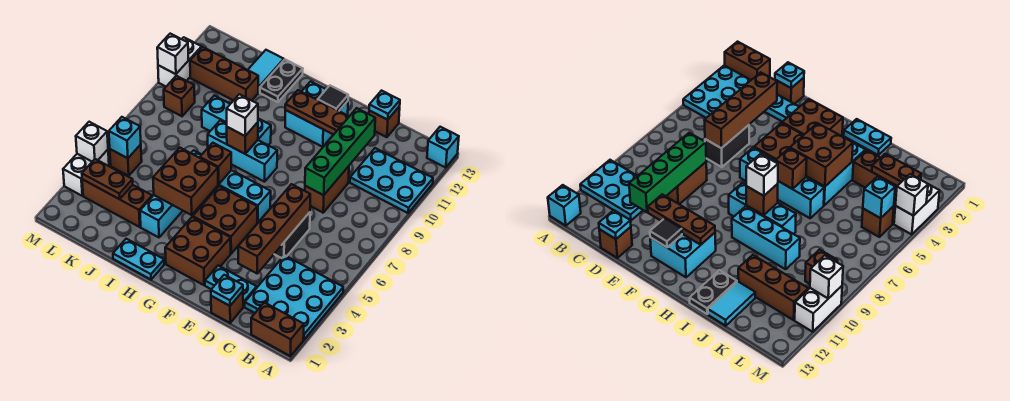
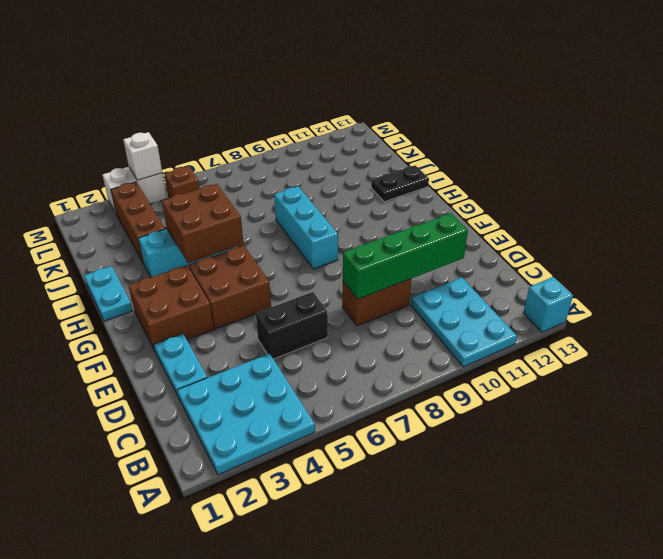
none -> brown brick A1:B1 level 1
none -> brown brick D1 level 1
none -> brown brick D13 level 1
none -> cyan brick F6:I6 level 1

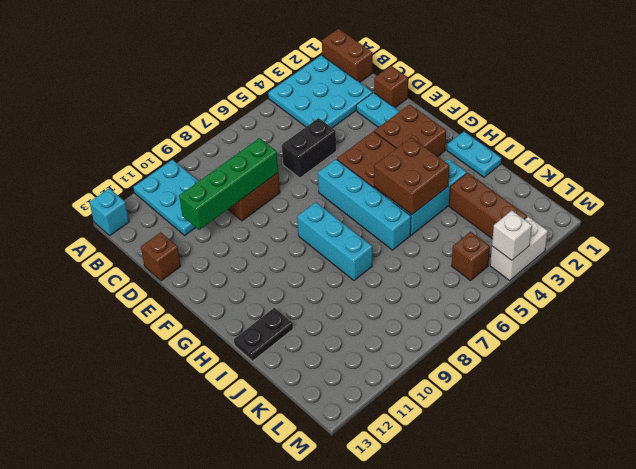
none -> cyan brick F11:G12 level 1
none -> cyan brick H9:J9 level 1
none -> brown brick J11:L11 level 1
none -> cyan tile J12:J13 level 1

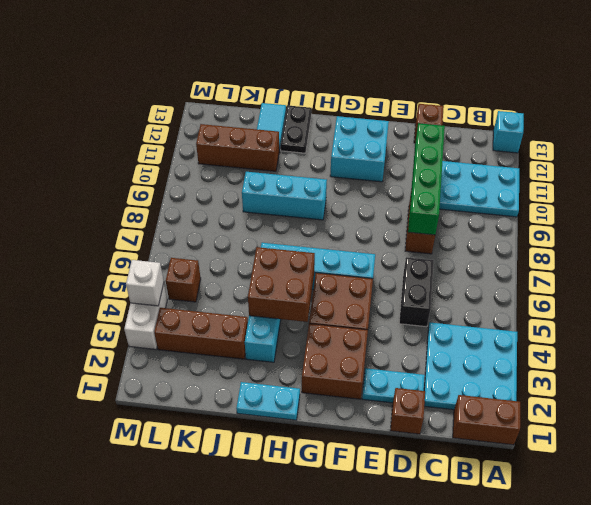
none -> cyan brick G8:I8 level 1
none -> brown brick L9 level 1
none -> white brick M10:M11 level 1
none -> cyan plate D1 level 2

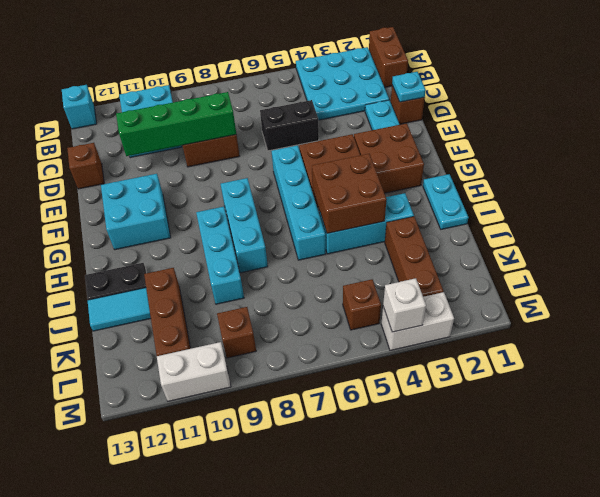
none -> brown brick D3:D6 level 2
none -> cyan plate D13 level 2
none -> brown plate E11:G11 level 2
none -> black tile F12 level 2

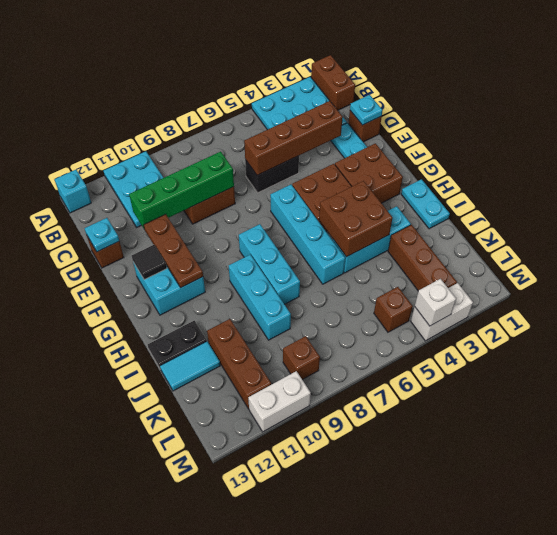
none -> brown brick H6 level 2
none -> brown brick H8 level 2
none -> brown plate K3:L3 level 2
none -> cyan brick L5 level 2

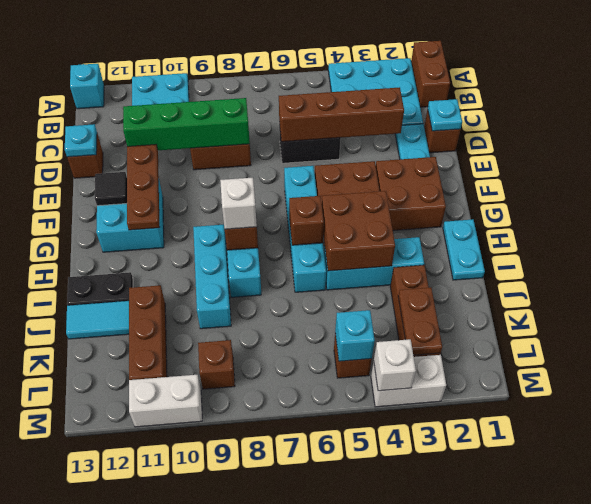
none -> white brick M10 level 2

